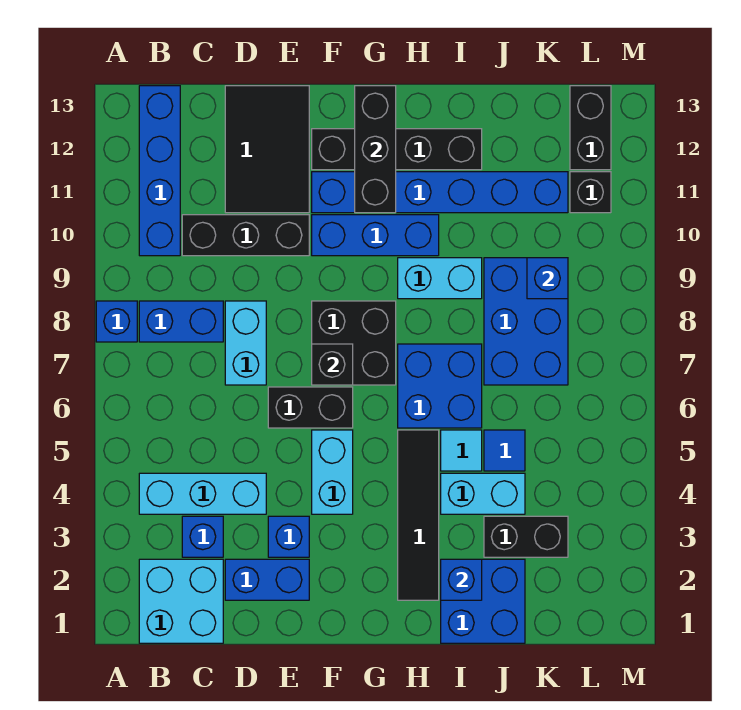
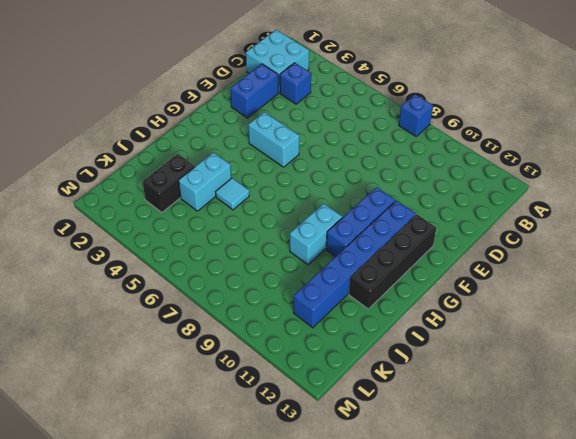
none -> cyan brick B4:D4 level 1
none -> blue brick B8:C8 level 1
none -> blue brick B10:B13 level 1
none -> black brick C10:E10 level 1

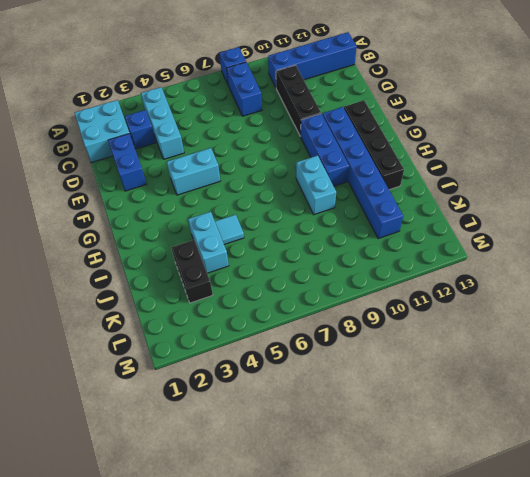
none -> cyan brick D7:D8 level 1
none -> black tile D11:E13 level 1
none -> blue brick E3 level 1
none -> black brick E6:F6 level 1

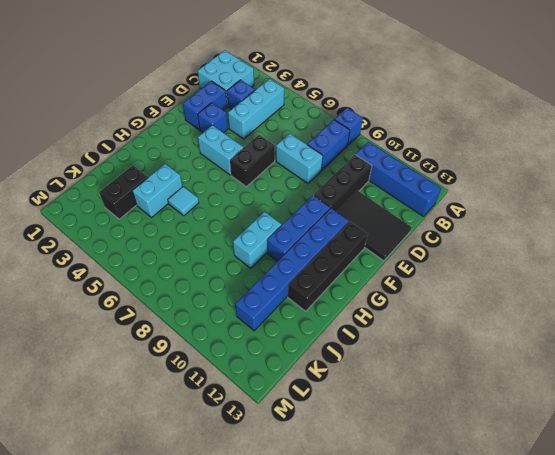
none -> black brick F7:G8 level 1
none -> black tile H2:H5 level 1
none -> blue brick H6:I7 level 1
none -> blue brick I1:J2 level 1

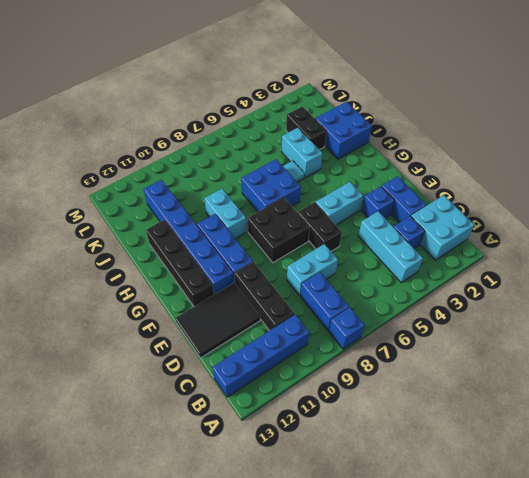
none -> black tile H2:H5 level 1
none -> blue tile J5 level 1
none -> blue brick J7:K9 level 1
none -> black brick L11 level 1

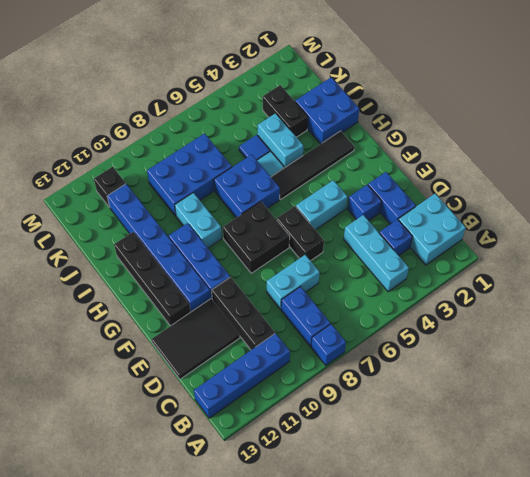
none -> black brick L12:L13 level 1
none -> black brick F7 level 2
none -> black brick G11:G13 level 2
none -> blue brick I2 level 2

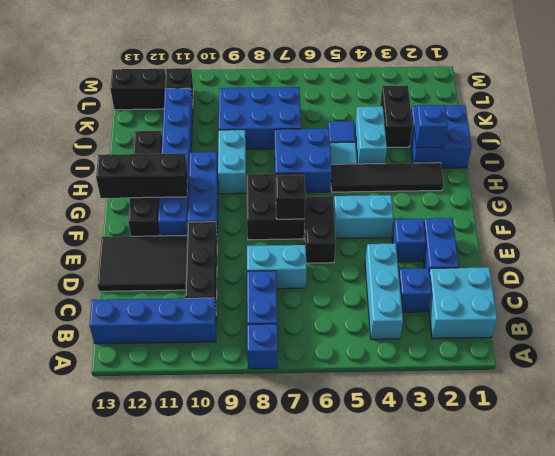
none -> blue brick K9 level 2

